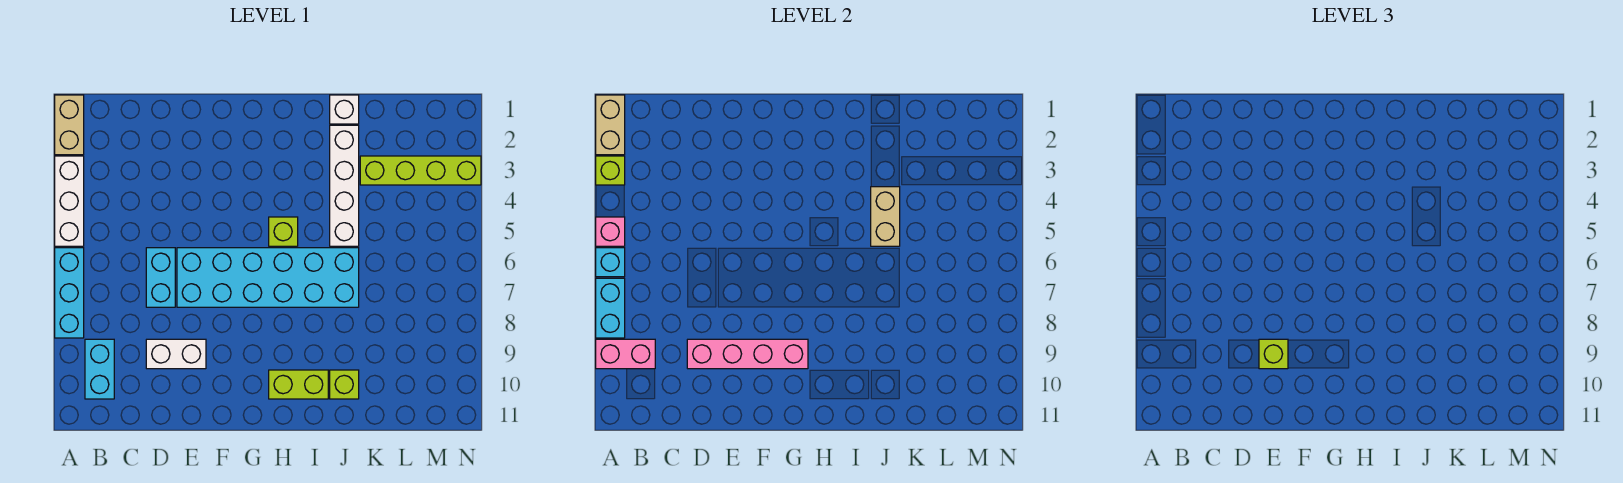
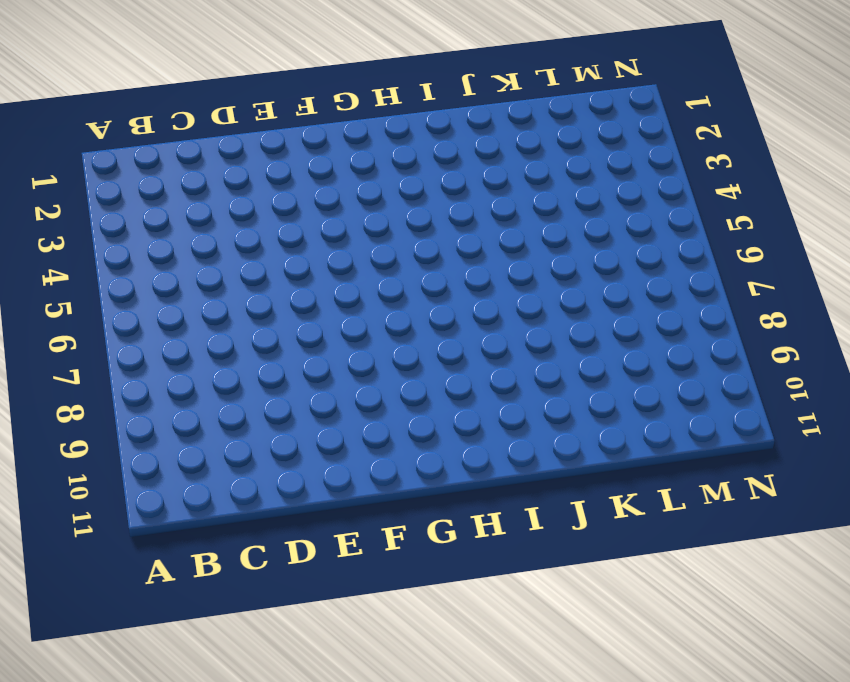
none -> tan brick A1:A2 level 1
none -> white brick A3:A5 level 1
none -> cyan brick A6:A8 level 1

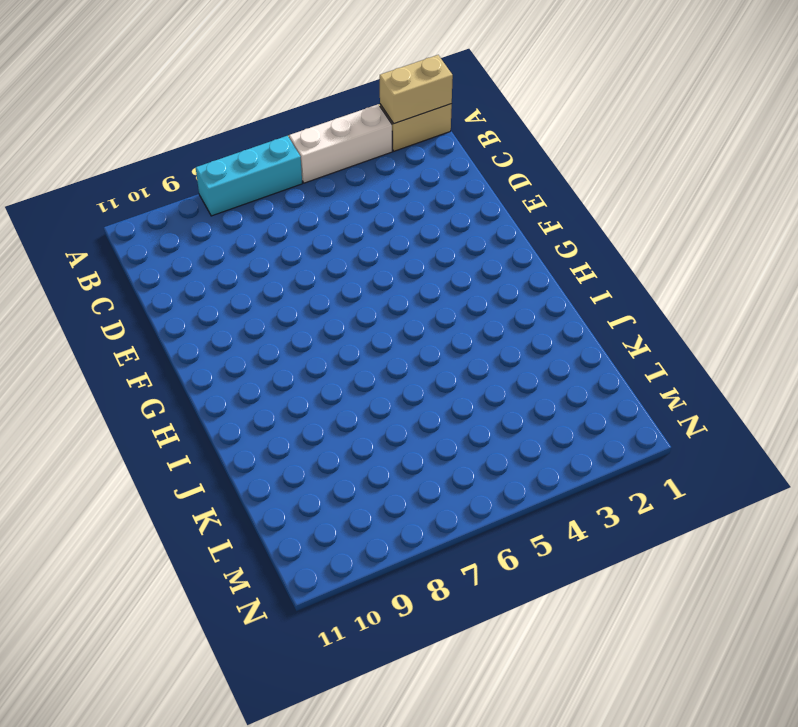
none -> cyan brick B9:B10 level 1
none -> cyan brick D6:D7 level 1
none -> white brick D9:E9 level 1

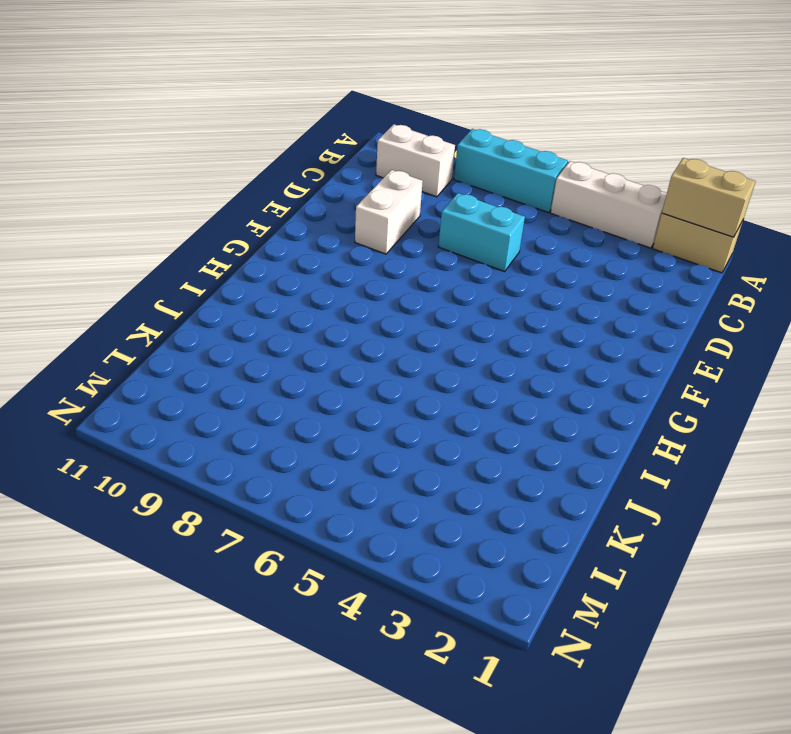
white brick B9:B10 level 1 -> cyan brick B9:B10 level 1
none -> cyan brick E6:J7 level 1
none -> lime brick H5 level 1
none -> lime brick H10:I10 level 1

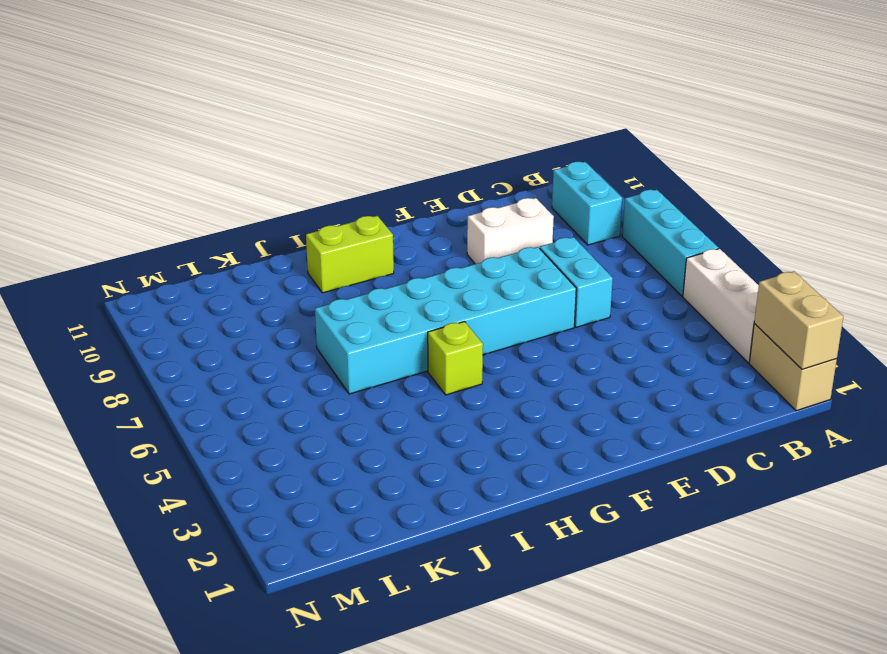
none -> white brick J1 level 1
none -> white brick J2:J5 level 1
none -> lime brick J10 level 1

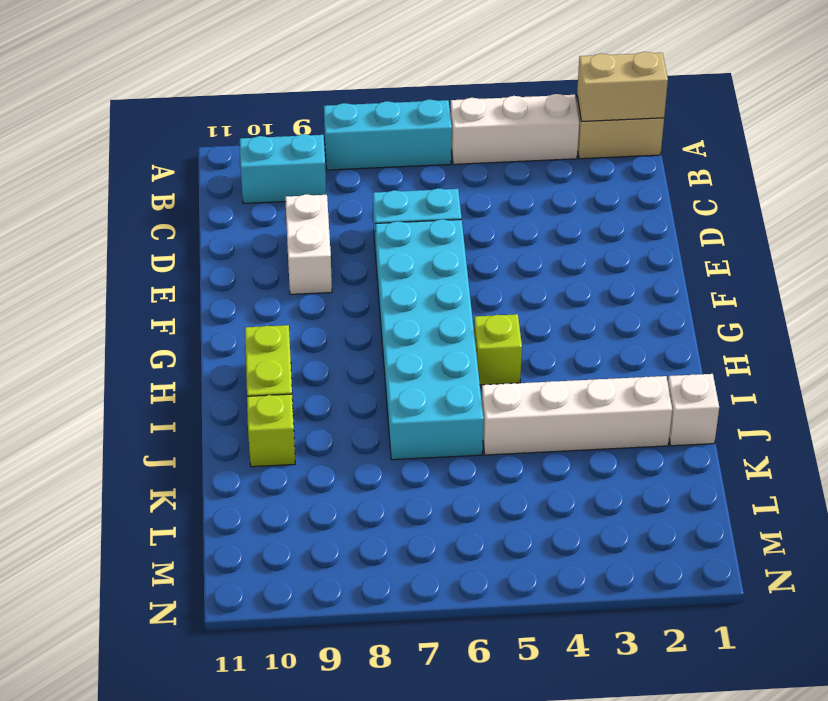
none -> lime brick K3:N3 level 1
none -> lime brick A3 level 2
none -> pink brick A5 level 2

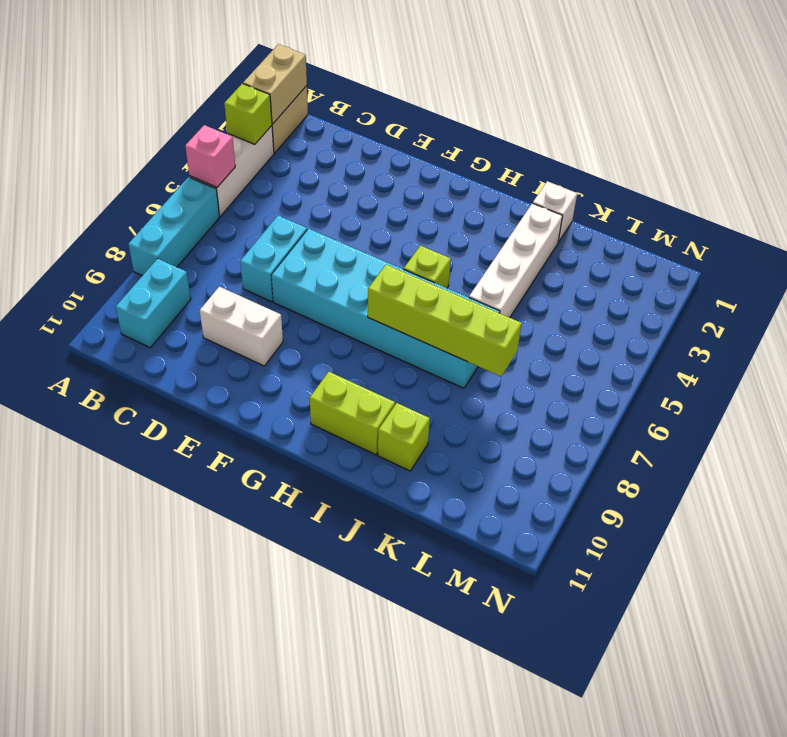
lime brick H7:K7 level 2 -> lime brick K3:N3 level 1
none -> cyan brick A6 level 2
none -> cyan brick A7:A8 level 2
none -> pink brick A9:B9 level 2

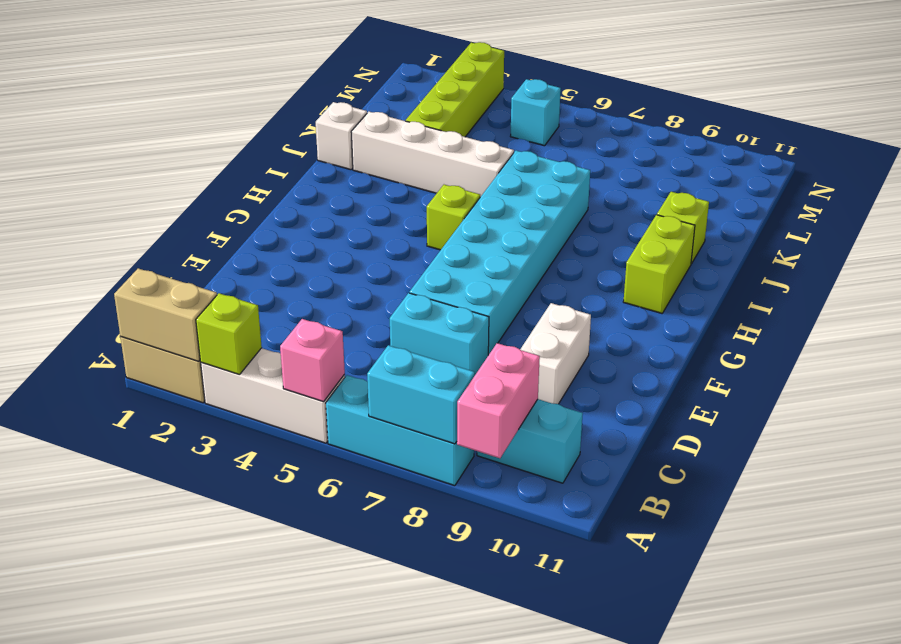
cyan brick M5 level 1 -> cyan brick A6 level 2
none -> pink brick D9:G9 level 2
none -> tan brick J4:J5 level 2
none -> lime brick E9 level 3

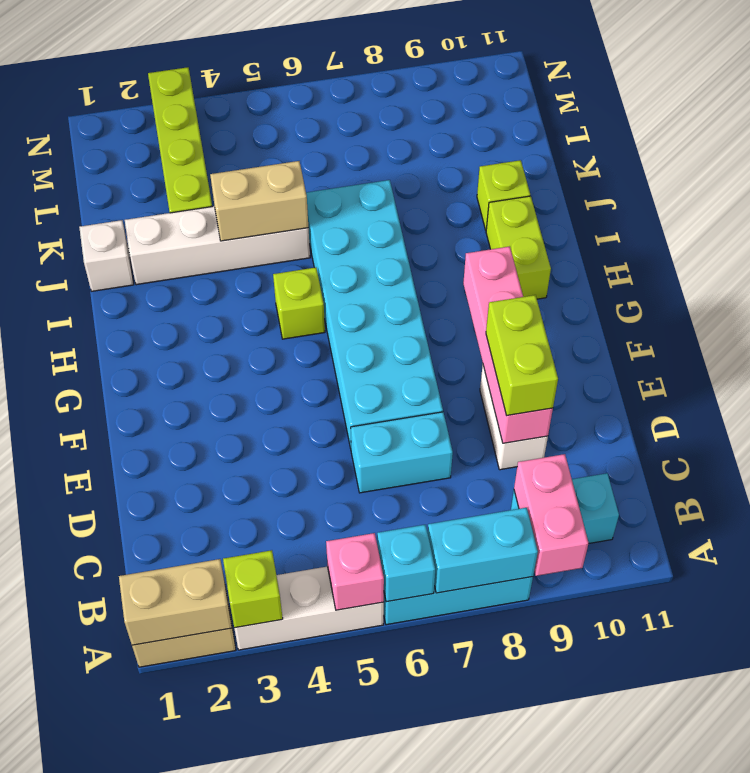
lime brick D9:E9 level 3 -> lime brick E9 level 3

